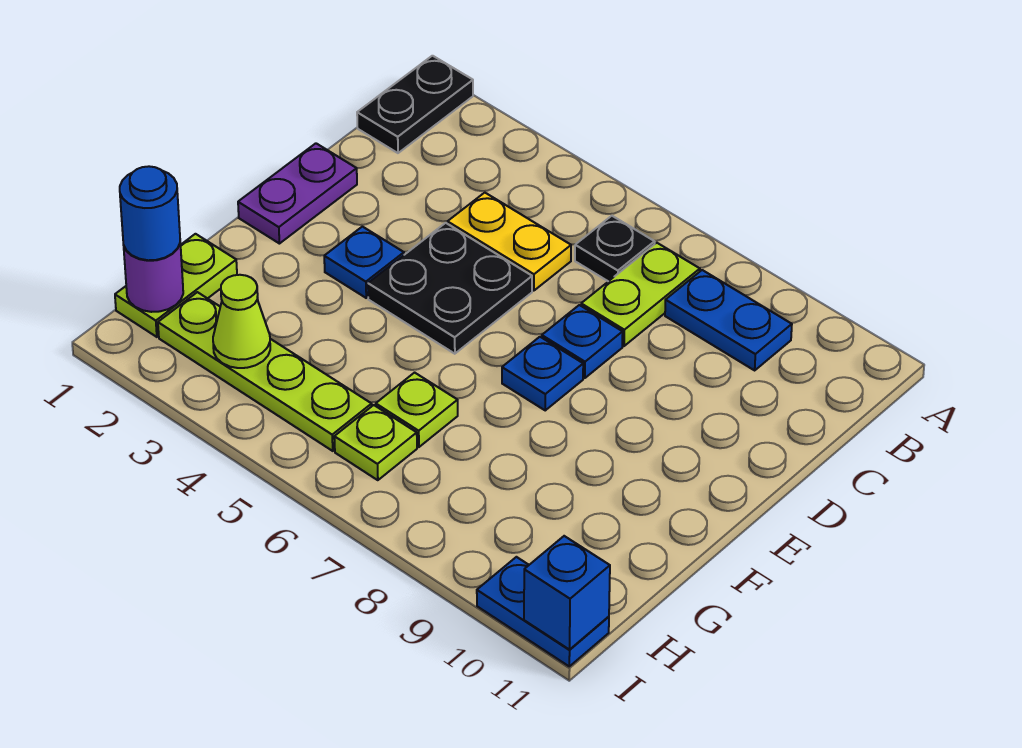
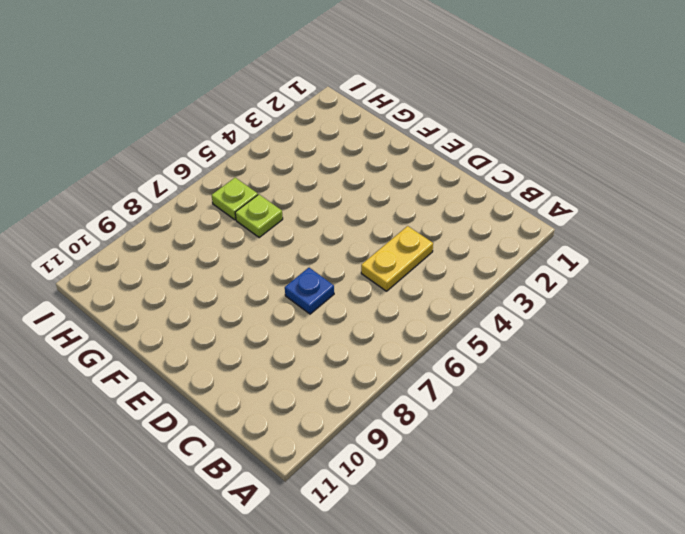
none -> black plate A1:B1 level 1
none -> black plate B6 level 1
none -> lime plate B7:C7 level 1

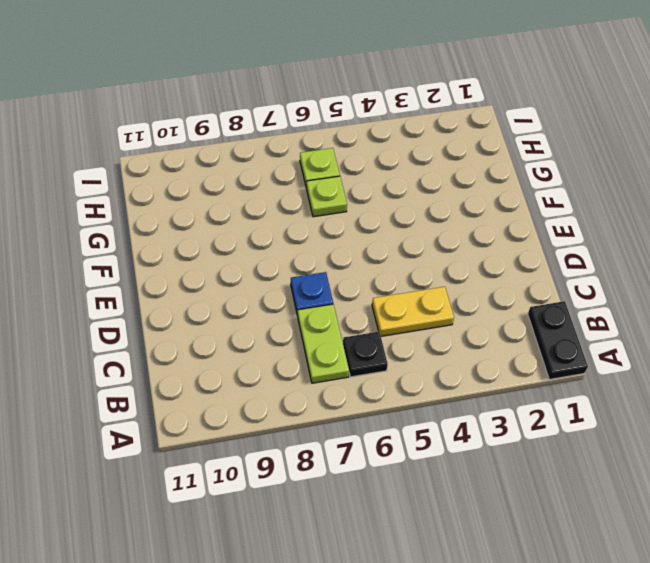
none -> blue plate B8:B9 level 1
none -> purple plate D1:E1 level 1
none -> black plate D4:E5 level 1

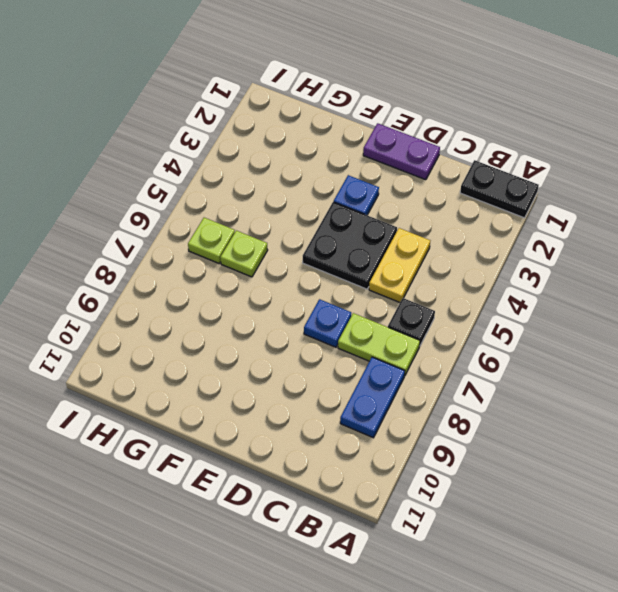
none -> blue plate E7 level 1
none -> lime plate G1:H1 level 1
none -> lime plate H2:H5 level 1

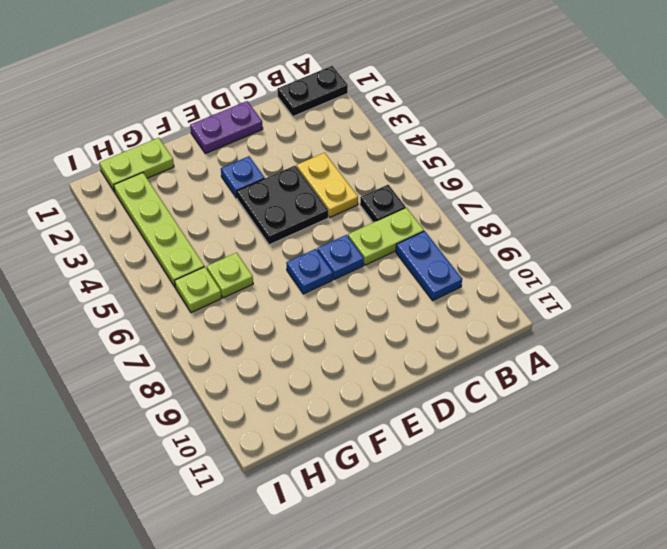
none -> blue plate I10:I11 level 1
none -> purple round brick H1 level 2
none -> lime cone H3 level 2

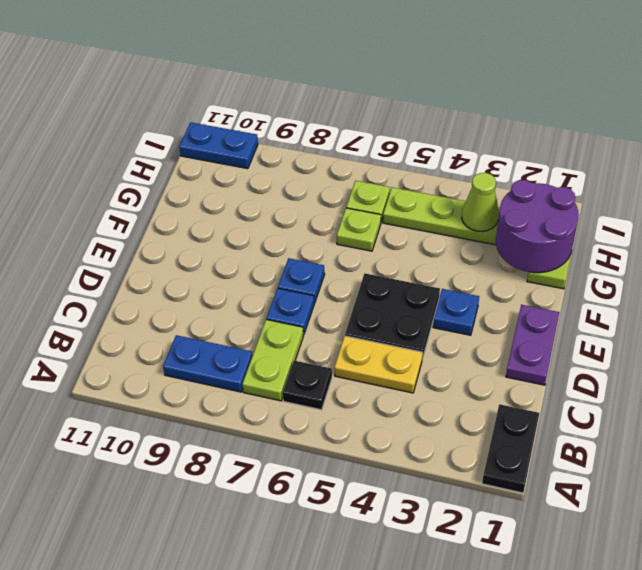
purple round brick G1:H2 level 2 -> purple round brick H1 level 2
none -> blue brick I11 level 2
none -> blue round brick H1 level 3

